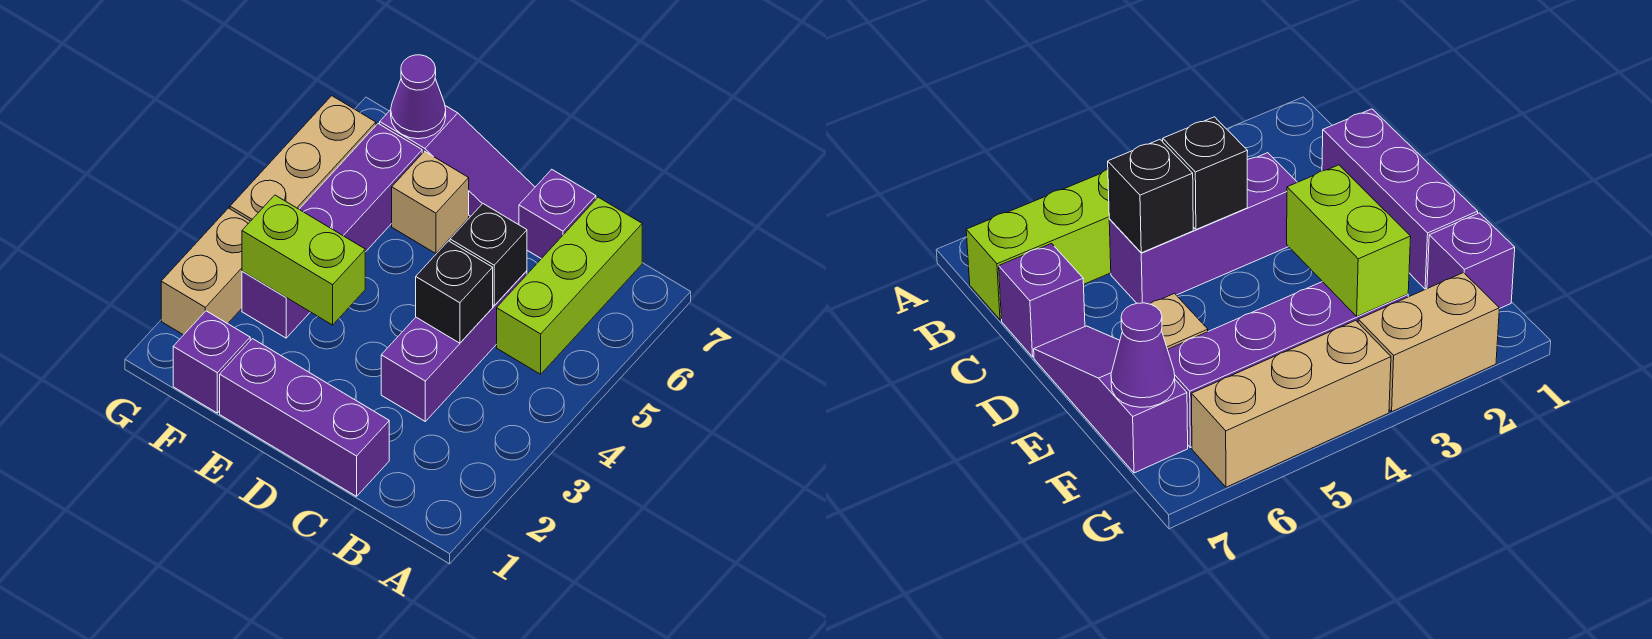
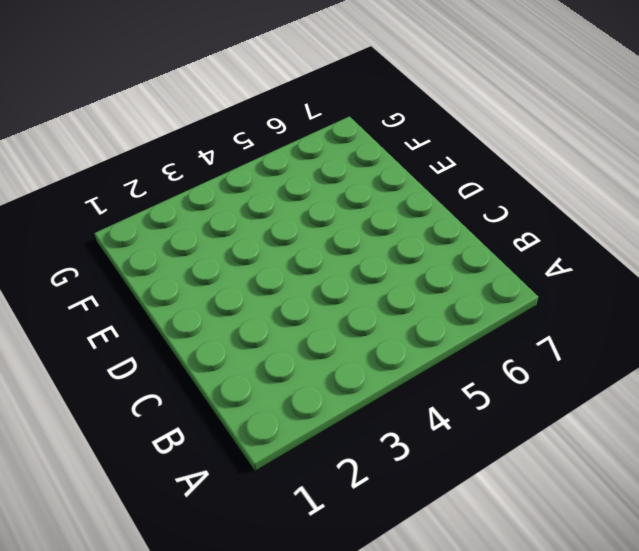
none -> lime brick B5:B7 level 1
none -> purple brick C1:E1 level 1
none -> purple brick C3:C5 level 1

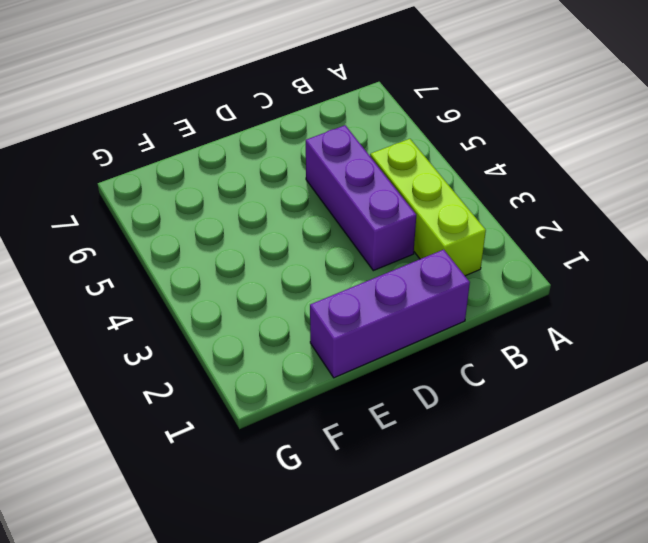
lime brick B2:B4 level 1 -> lime brick B5:B7 level 1
none -> purple brick C7 level 1
none -> purple slope D7:F7 level 1 top F
none -> tan brick E6 level 1

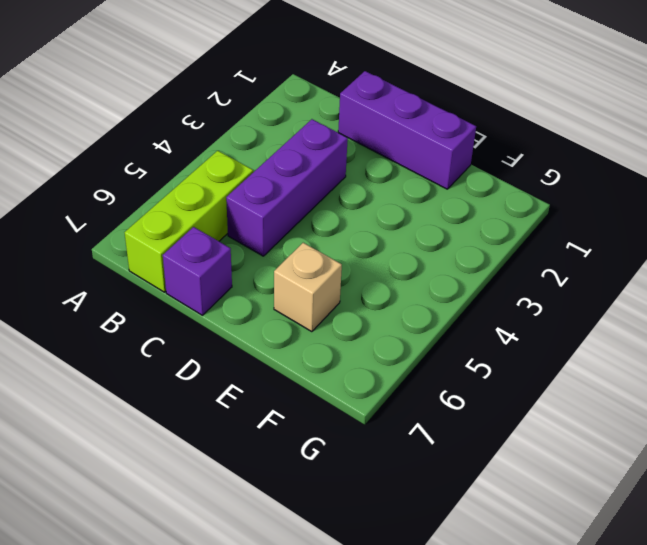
none -> purple slope D7:F7 level 1 top F
none -> purple brick F1 level 1
none -> purple brick F3:F6 level 1

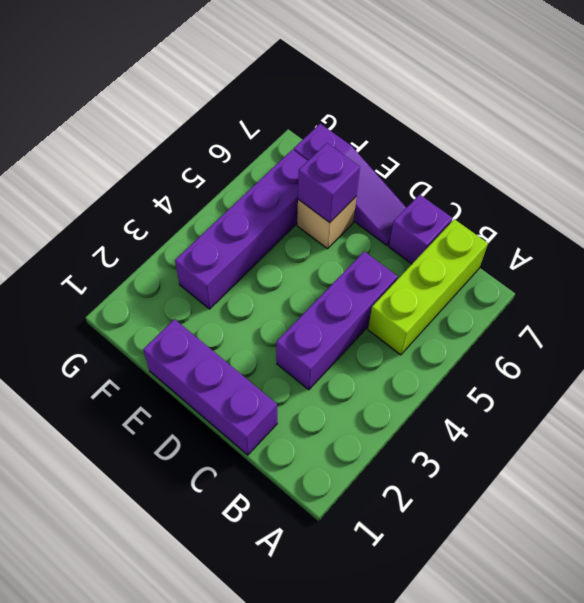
purple brick E6 level 2 -> purple brick F1 level 1
none -> tan brick G2:G3 level 1
none -> tan brick G4:G6 level 1
none -> black brick C4 level 2

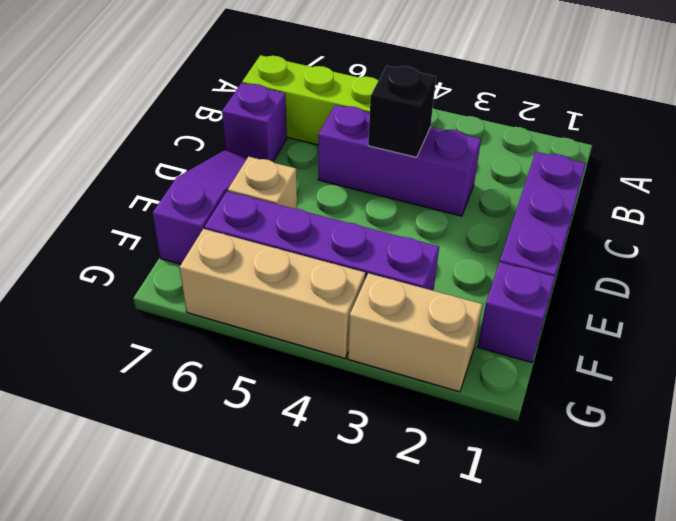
none -> black brick C5 level 2
none -> lime brick E3:F3 level 2
none -> purple cone F7 level 2

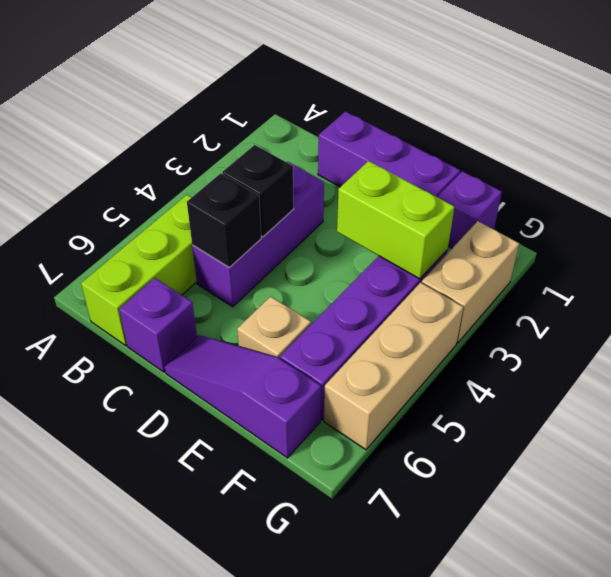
none -> purple cone F7 level 2

